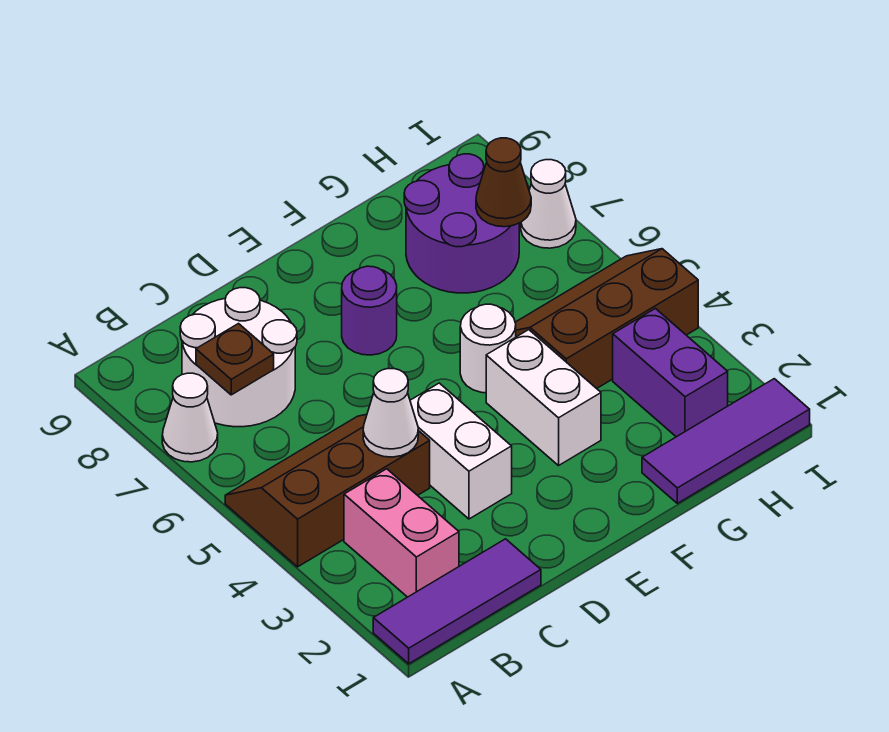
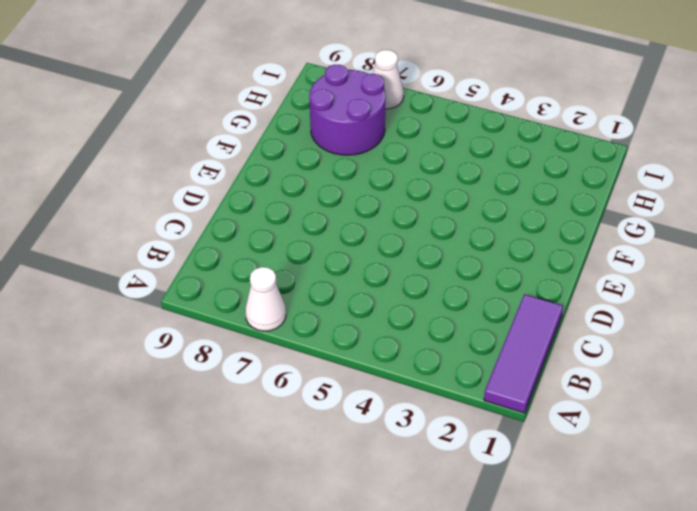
none -> brown slope A4:C5 level 1 top 4
none -> pink brick B2:B3 level 1
none -> white round brick B7:C8 level 1

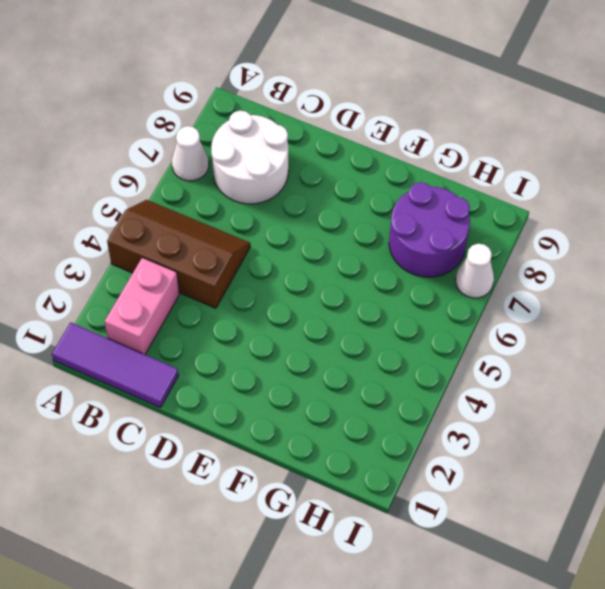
none -> white brick D3:D4 level 1
none -> purple round brick E7 level 1
none -> white brick F3:F4 level 1

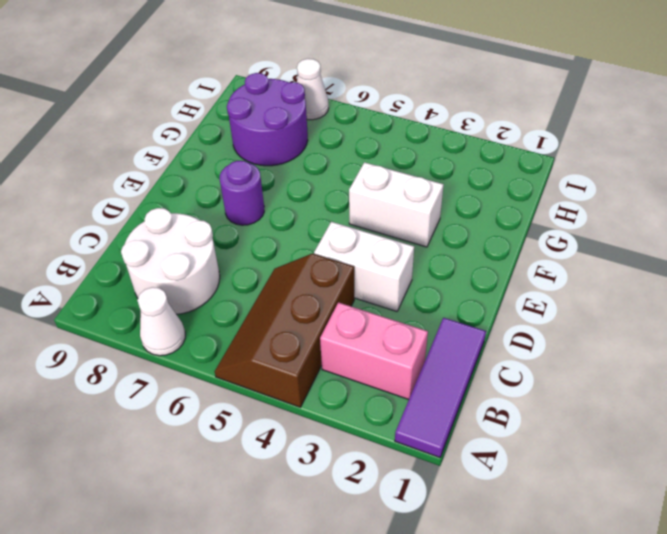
none -> white round brick F5 level 1
none -> purple tile G1:I1 level 1
none -> brown slope G4:I5 level 1 top 4

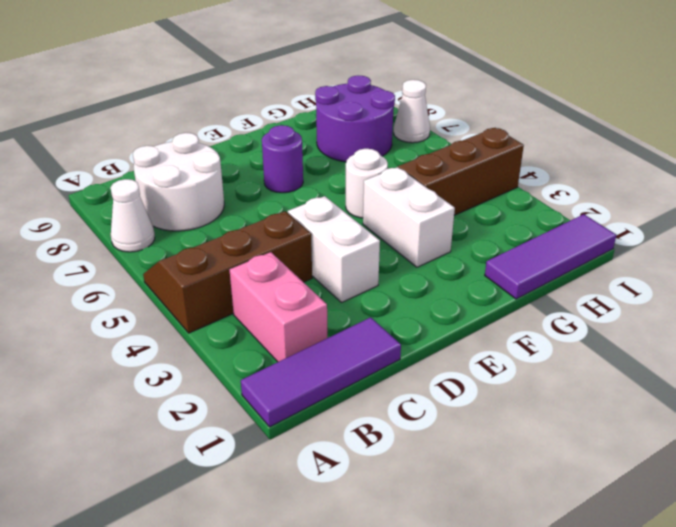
none -> purple brick H2:H3 level 1
none -> brown plate B7 level 2
none -> white cone C4 level 2

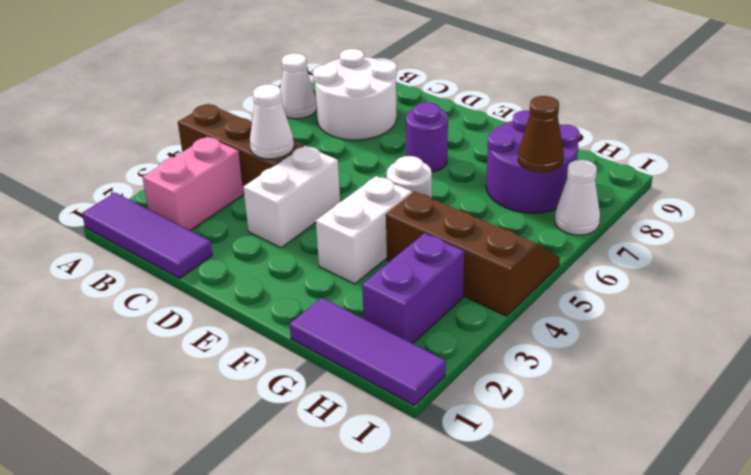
none -> brown plate B7 level 2

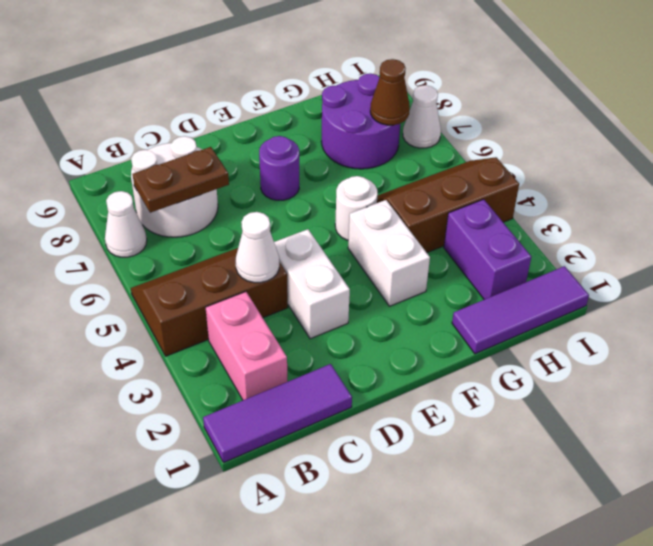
brown plate B7:C7 level 2 -> brown plate B7 level 2

